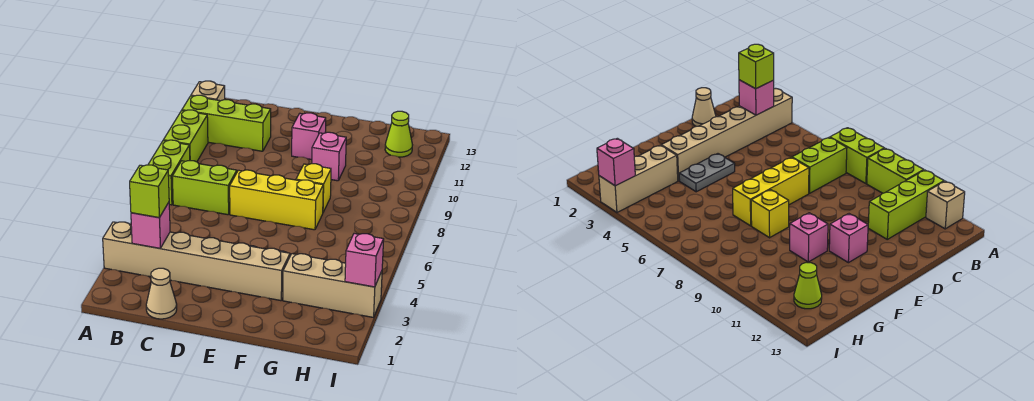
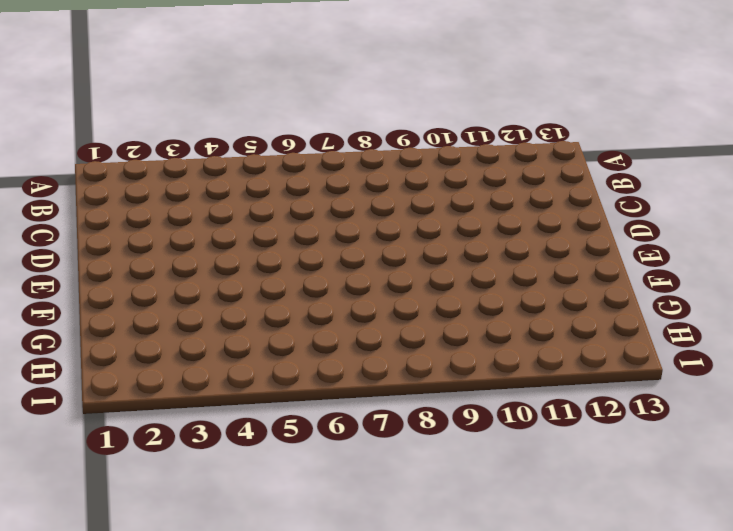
none -> tan brick A3:F3 level 1
none -> lime brick A7:A8 level 1
none -> lime brick A9:A10 level 1

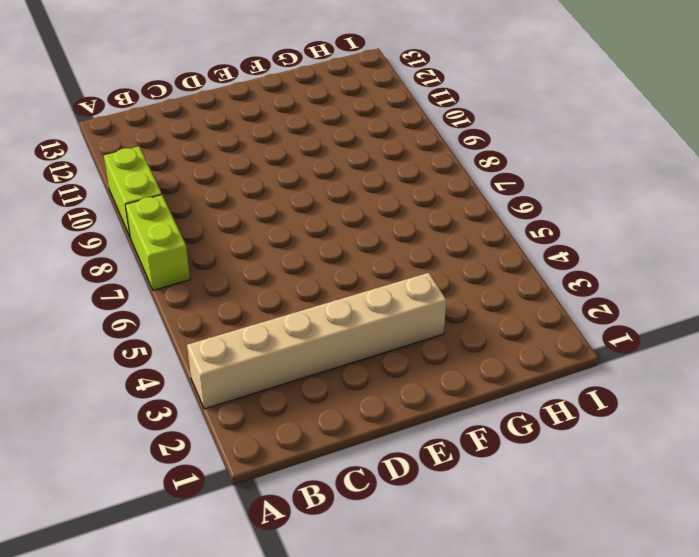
none -> lime brick A11:C11 level 1
none -> tan brick A12 level 1
none -> lime brick B7:C7 level 1

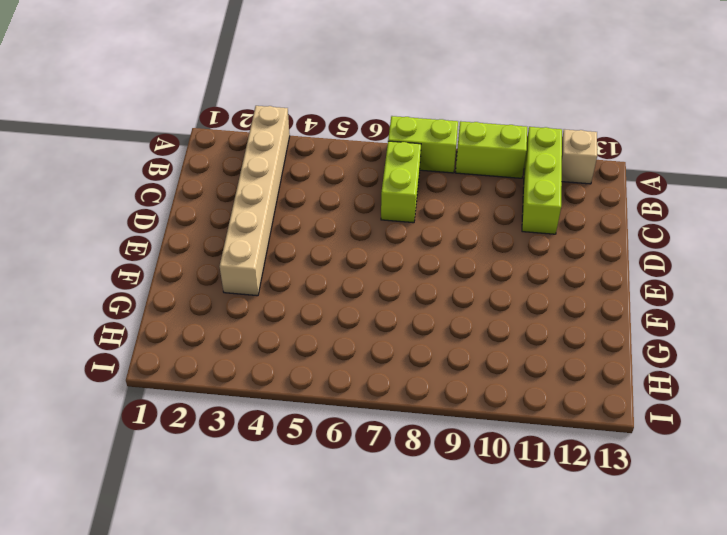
none -> tan cone C1 level 1
none -> yellow brick D7:F7 level 1
none -> grey plate E4:F4 level 1

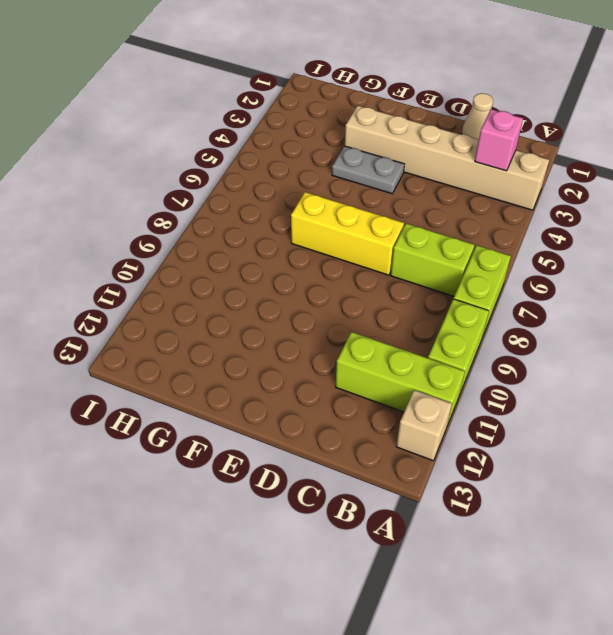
none -> pink brick E11 level 1
none -> yellow brick F8 level 1
none -> pink brick F10 level 1

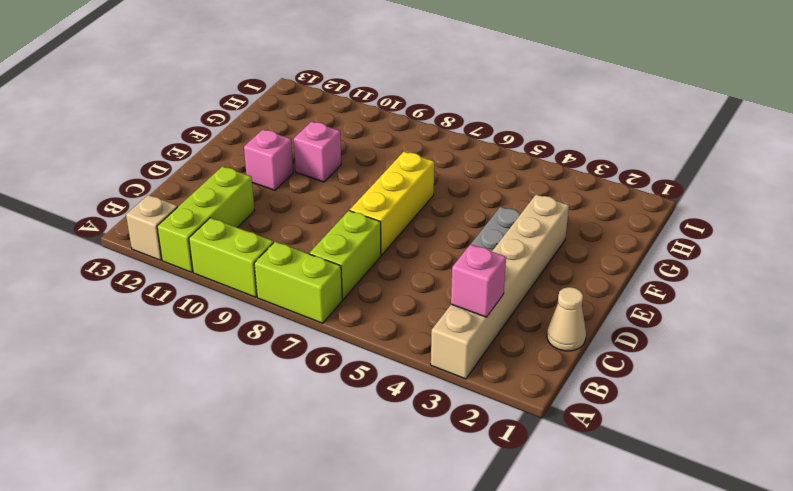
none -> yellow brick F8 level 1
none -> tan brick G3:I3 level 1
none -> lime cone H12 level 1

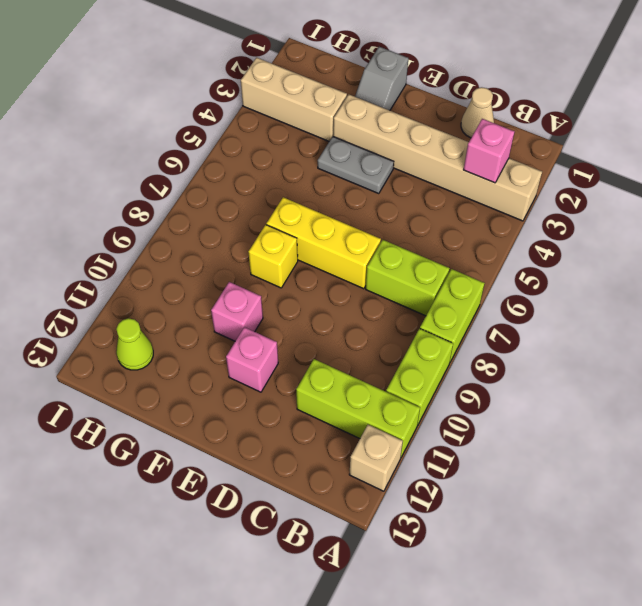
grey slope F1:F2 level 1 top 1 -> none
none -> pink brick I3 level 2
none -> lime brick B3 level 3

